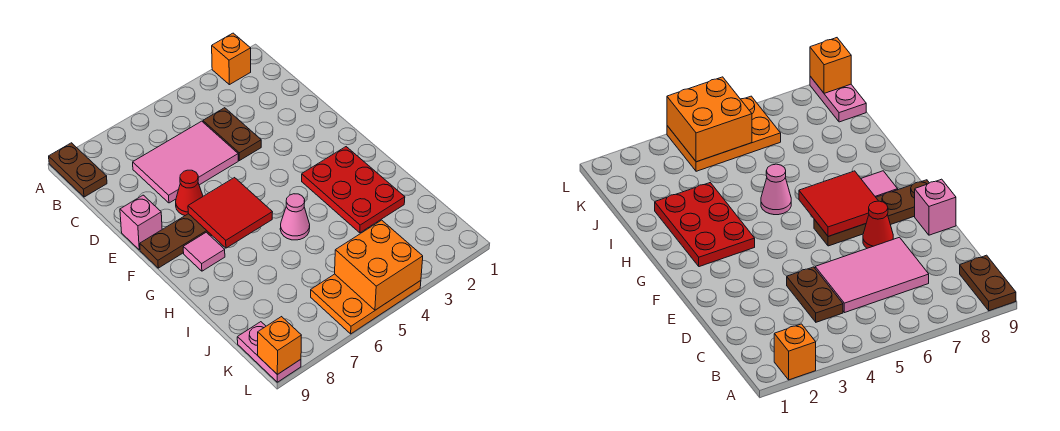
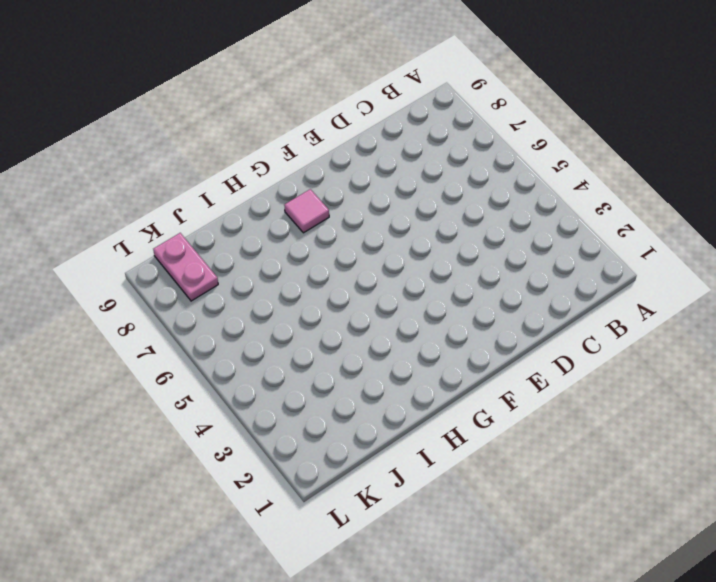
pink plate K8:K9 level 1 -> pink plate K9:L9 level 1
none -> orange brick A2 level 1
none -> brown plate A9:B9 level 1
none -> brown plate C4:D4 level 1

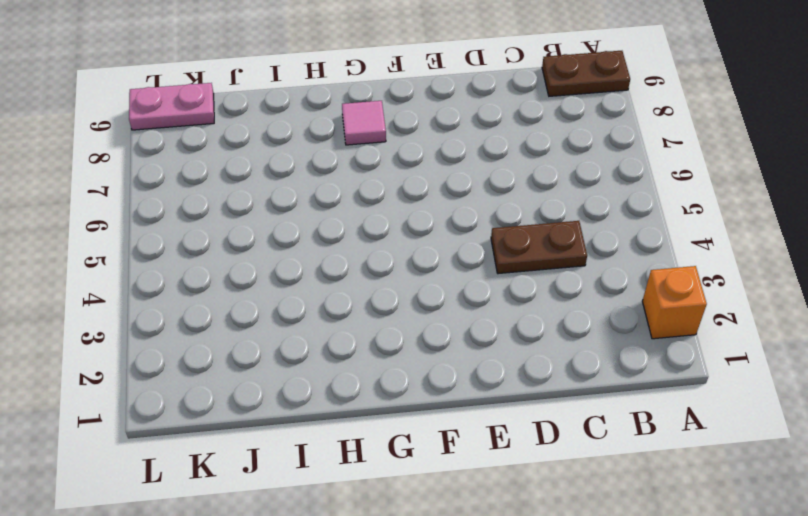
none -> pink tile C5:D7 level 1
none -> red cone E7 level 1
none -> pink brick E9 level 1

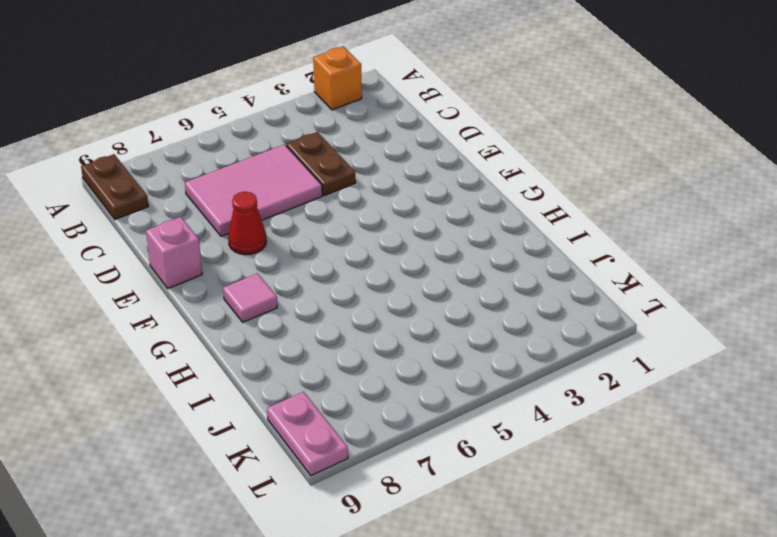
none -> brown plate F6:F9 level 1
none -> red plate G2:I3 level 1
none -> pink cone H5 level 1

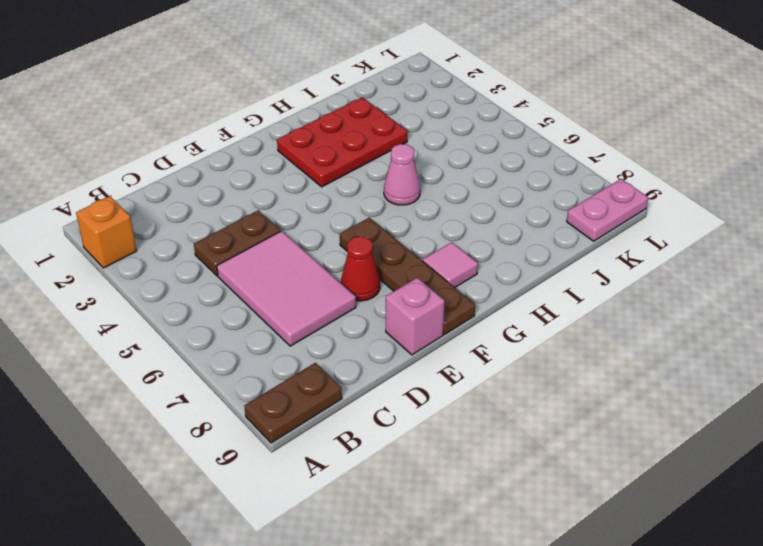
none -> orange plate K4:L6 level 1
none -> red tile F6:G7 level 2
none -> orange brick K4:L5 level 2

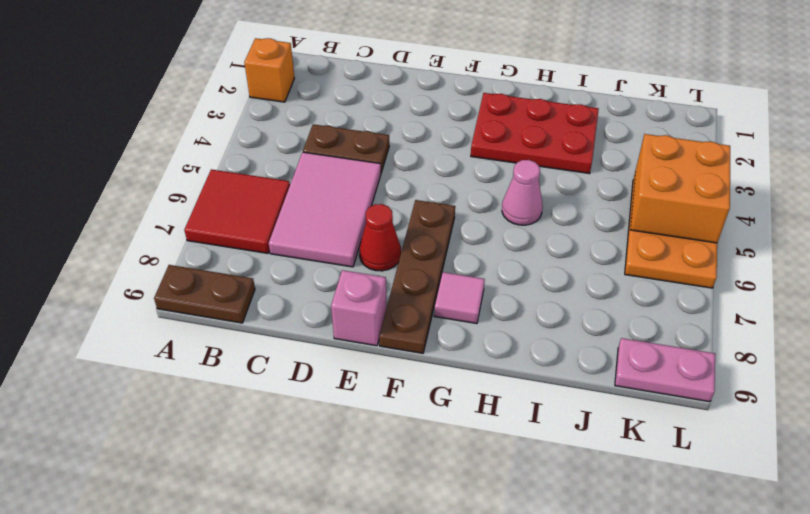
red tile A6:B7 level 1 -> red tile F6:G7 level 2
none -> orange brick L9 level 2

